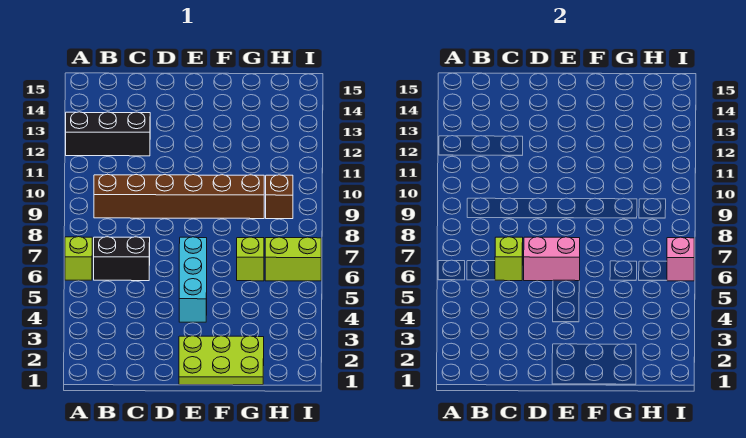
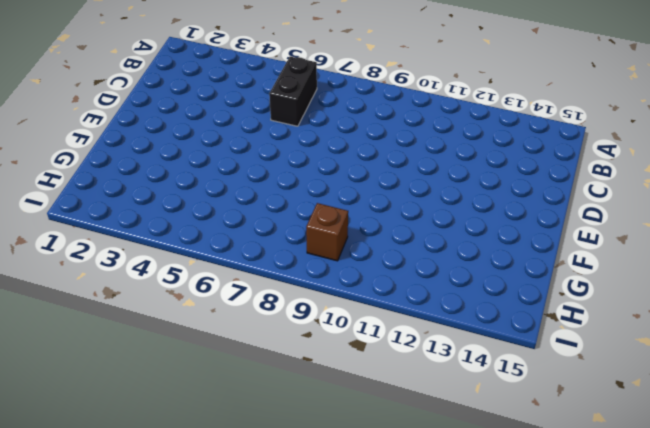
none -> lime brick A6 level 1
none -> black brick A12:C12 level 1
none -> brown brick B9:G9 level 1

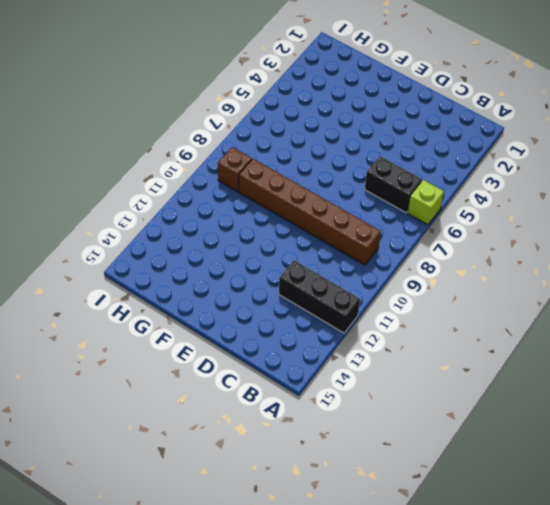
none -> lime plate E1:G2 level 1
none -> cyan brick E4:E6 level 1
none -> lime brick G6 level 1

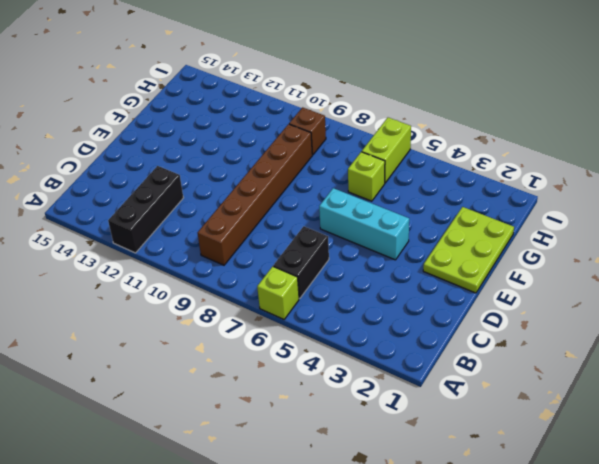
none -> lime brick C6 level 2
none -> pink brick D6:E6 level 2
none -> pink brick I6 level 2

